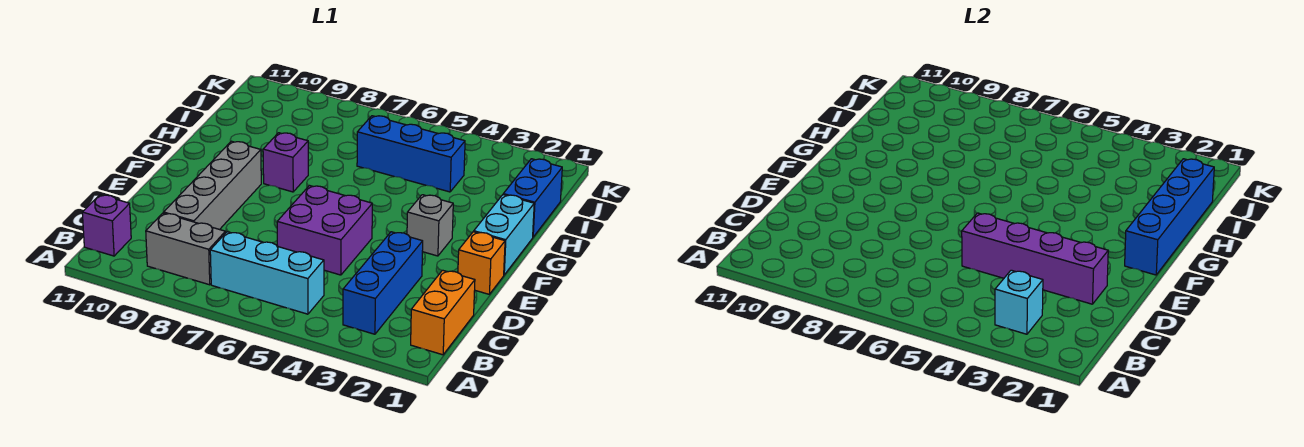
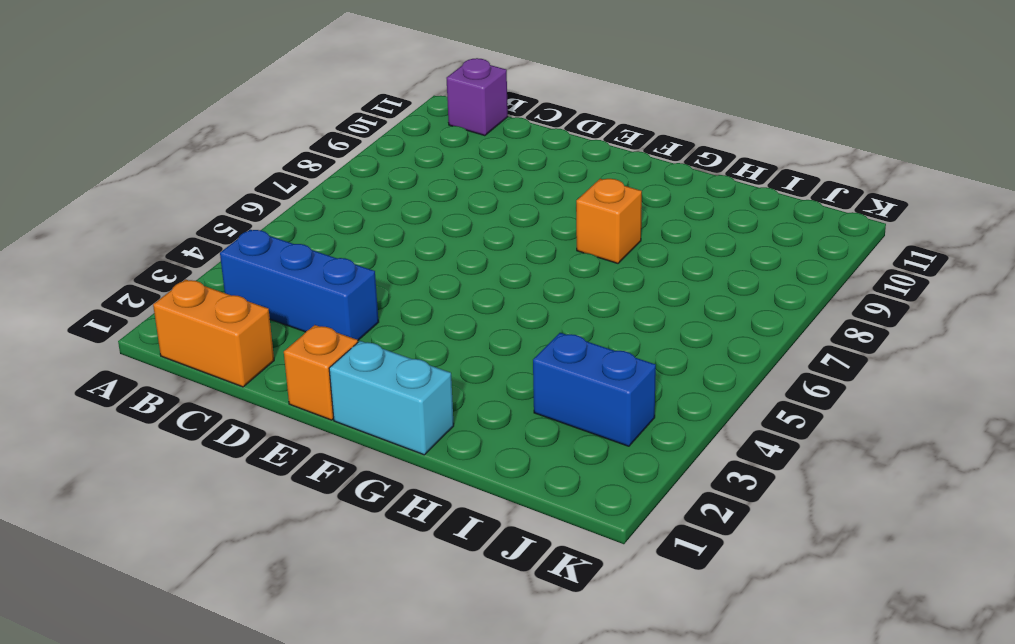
orange brick G8 level 1 -> purple brick G8 level 1
blue brick I3:J3 level 1 -> blue brick H1:I1 level 1
none -> cyan brick B5:B7 level 1
none -> grey brick B8:B9 level 1
none -> grey brick C9:F9 level 1

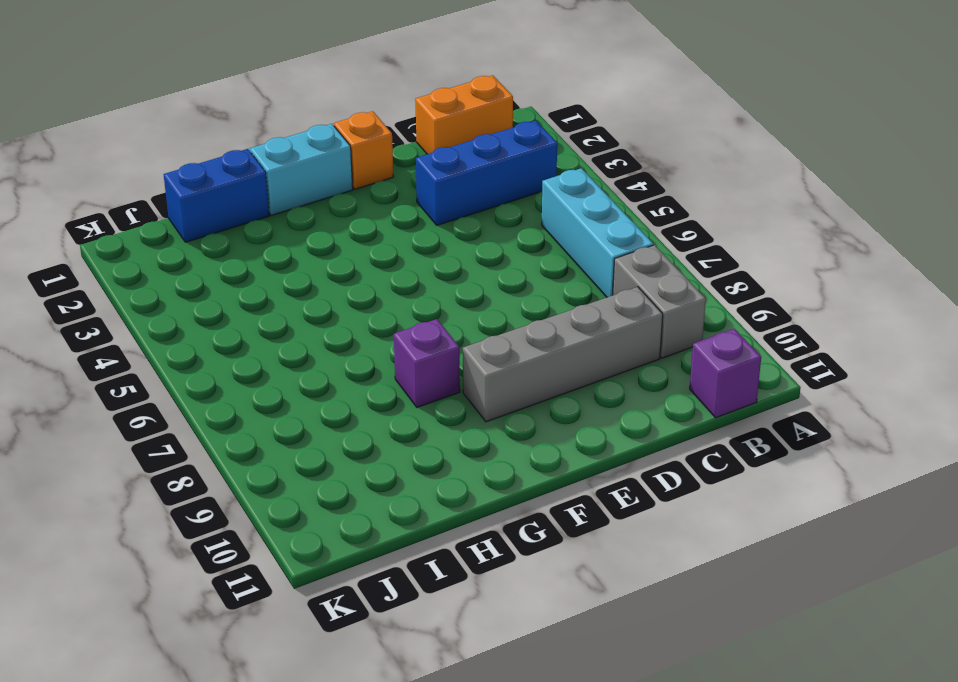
none -> purple brick D5:E6 level 1
none -> grey brick F3 level 1
none -> blue brick I4:I6 level 1

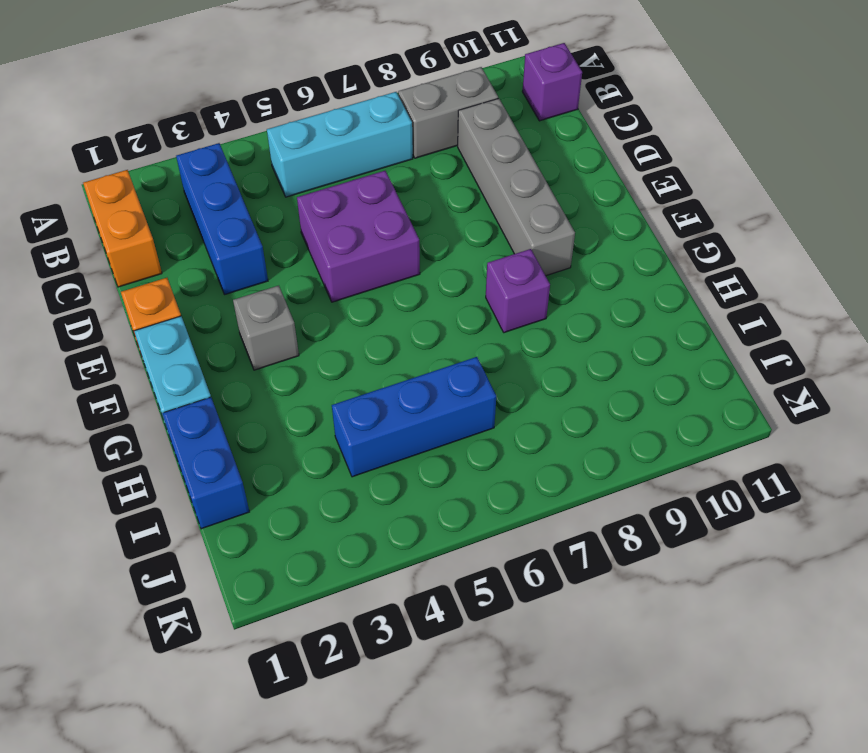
none -> cyan brick B3 level 2
none -> purple brick D2:D5 level 2
none -> blue brick F1:I1 level 2

